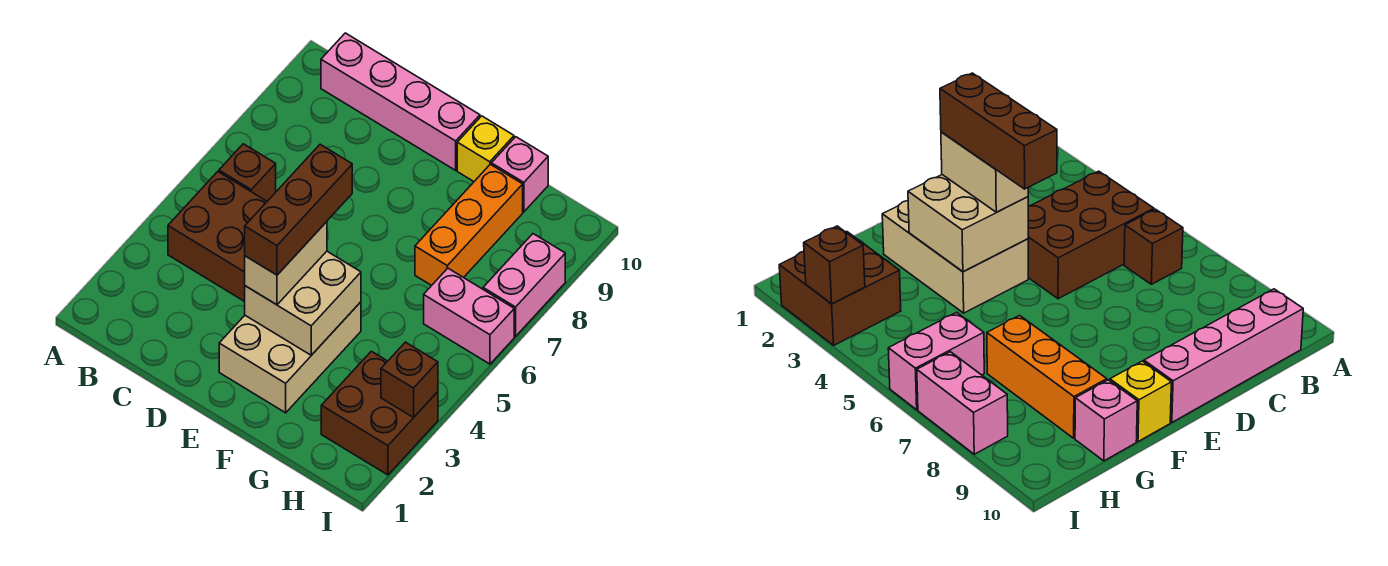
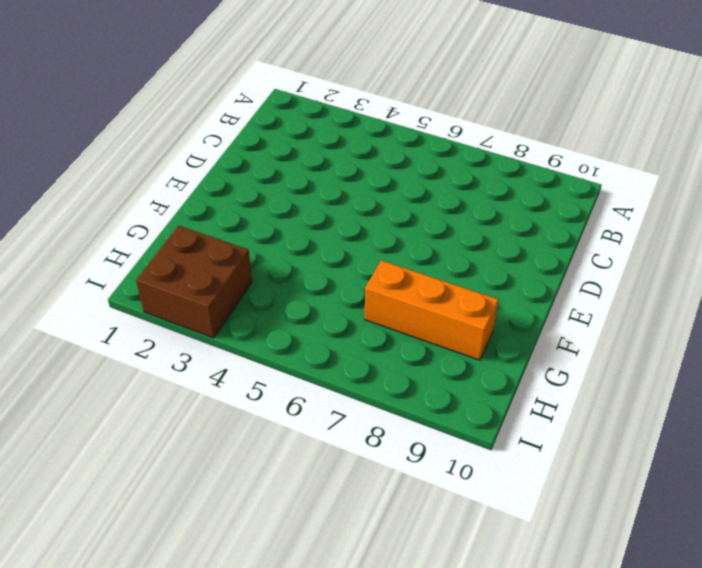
none -> brown brick B4:D5 level 1
none -> brown brick B6 level 1
none -> pink brick B10:E10 level 1

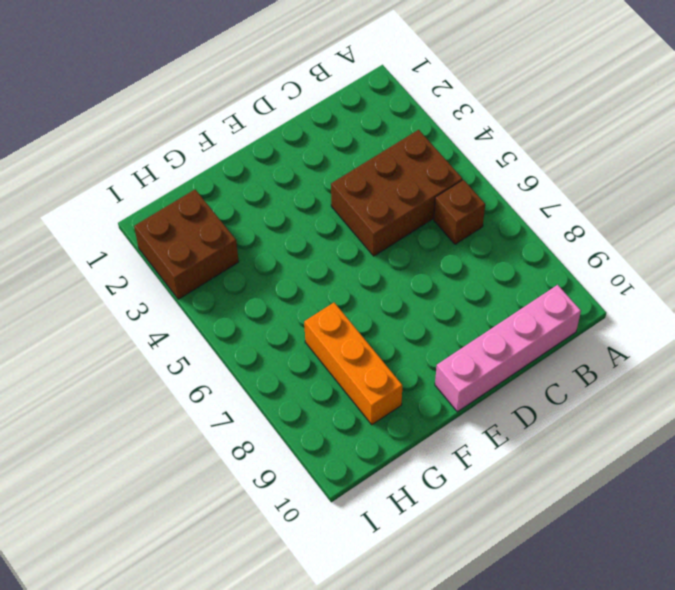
none -> tan brick E2:F4 level 1
none -> yellow brick F10 level 1
none -> pink brick G10 level 1

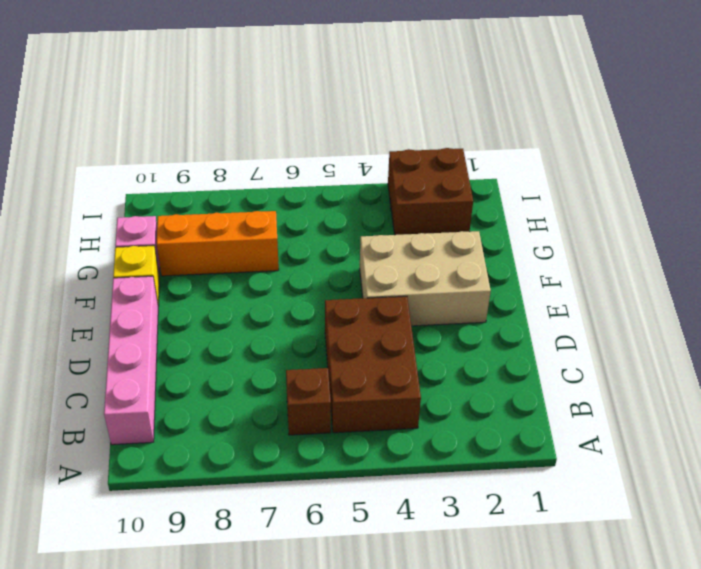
none -> pink brick H6:I6 level 1
none -> pink brick I7:I8 level 1
none -> tan brick E3:F4 level 2

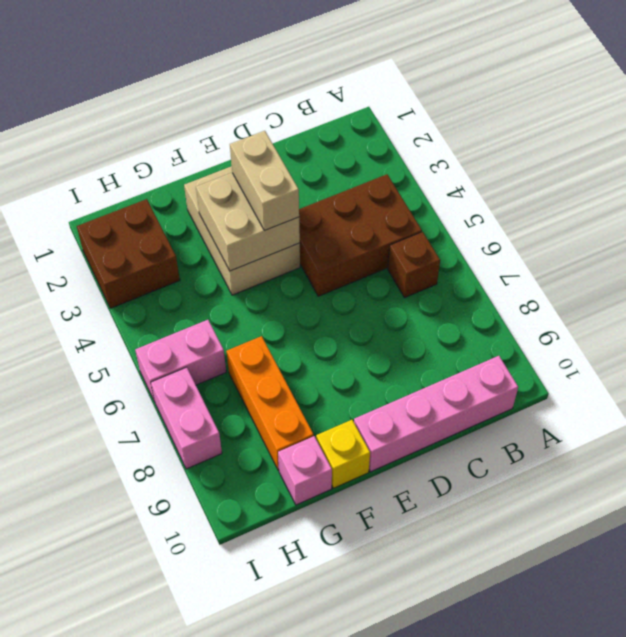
none -> brown brick I3 level 2
none -> brown brick E3:E5 level 4

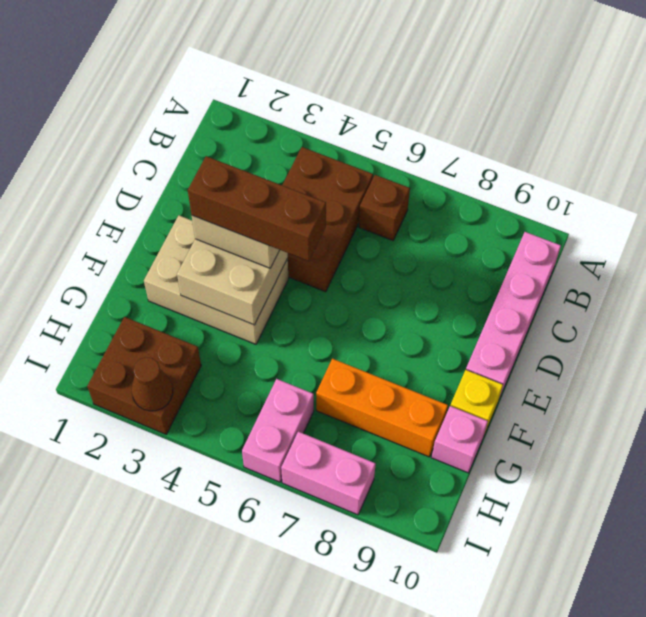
brown cone I3 level 2 -> brown brick I3 level 2

